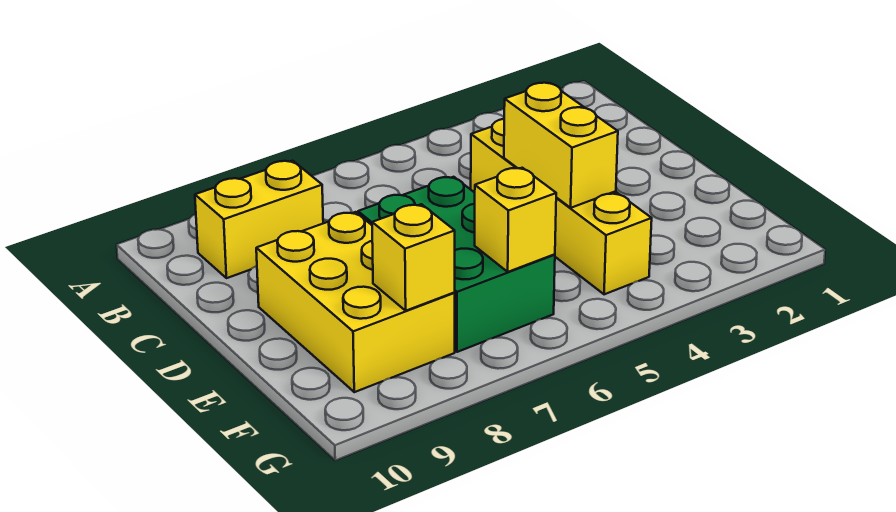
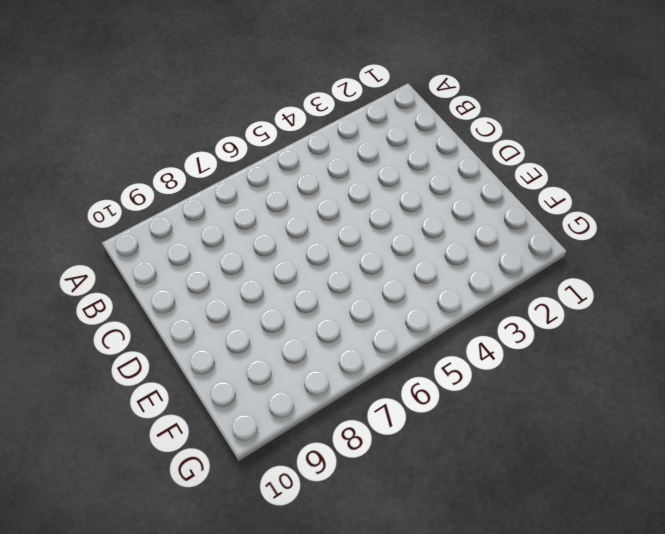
none -> yellow brick B8:B9 level 1
none -> yellow brick C4:F4 level 1

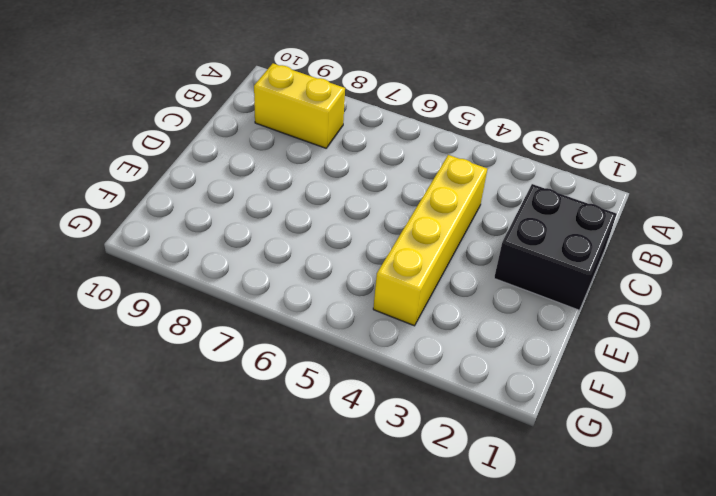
black brick C1:D2 level 1 -> none
none -> green brick D6:F7 level 1
none -> yellow brick D8:F9 level 1

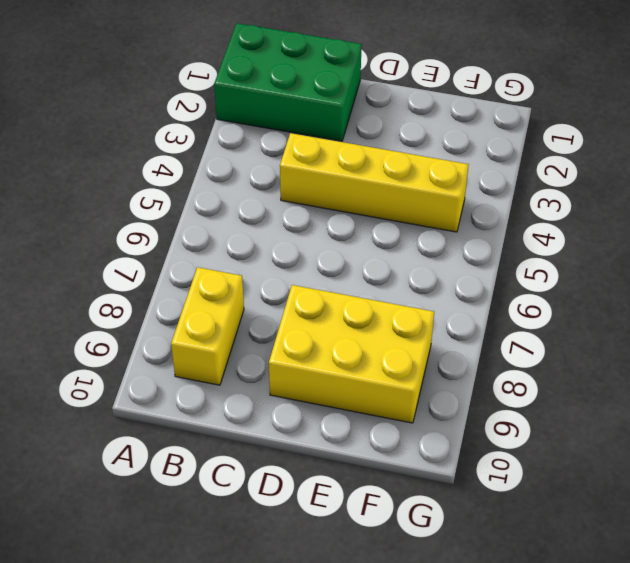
green brick A1:C2 level 1 -> green brick D6:F7 level 1
none -> yellow brick D4:E4 level 2
none -> yellow brick F6 level 2

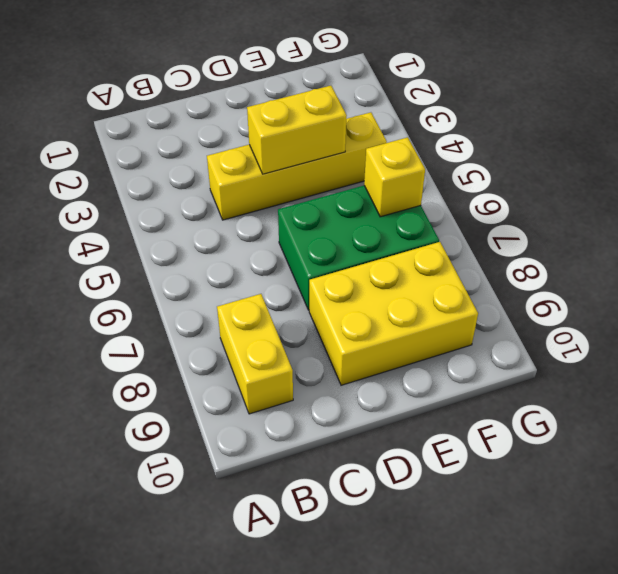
none -> yellow brick F8 level 2

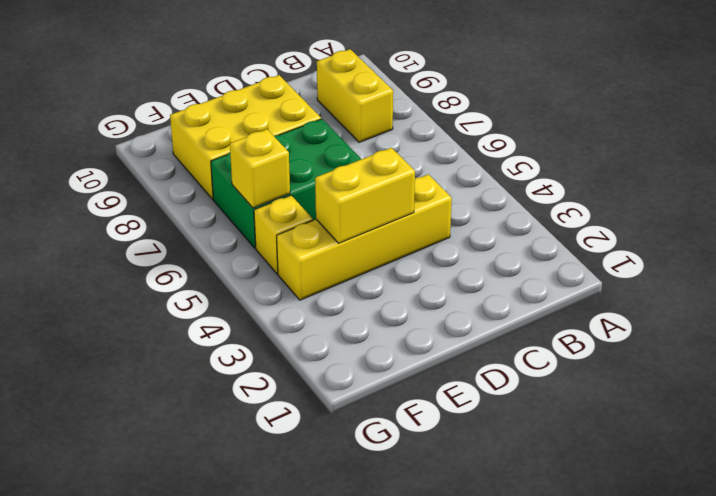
yellow brick F5 level 1 -> yellow brick F8 level 2

